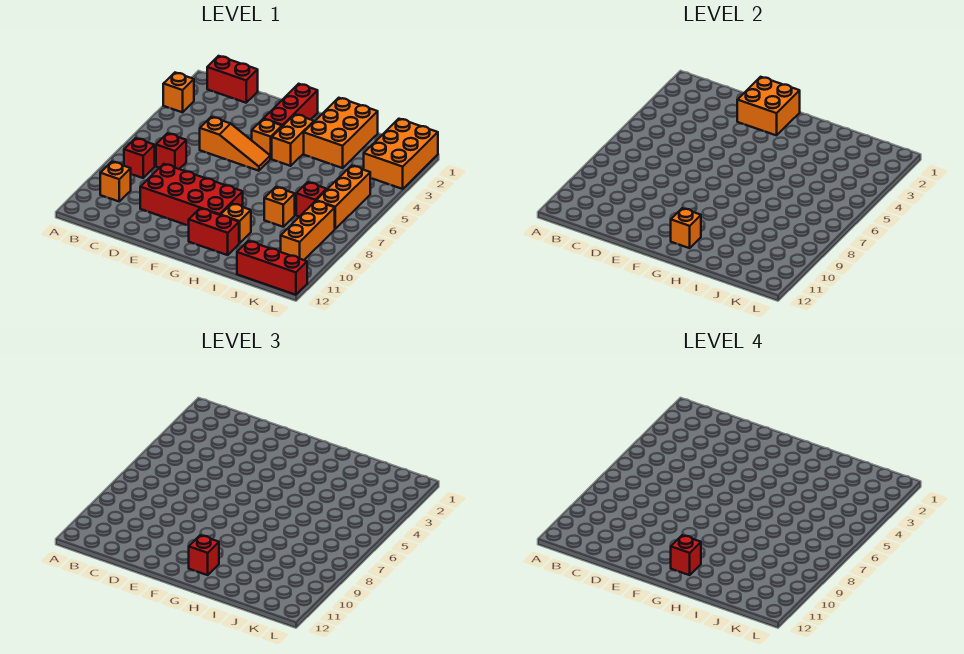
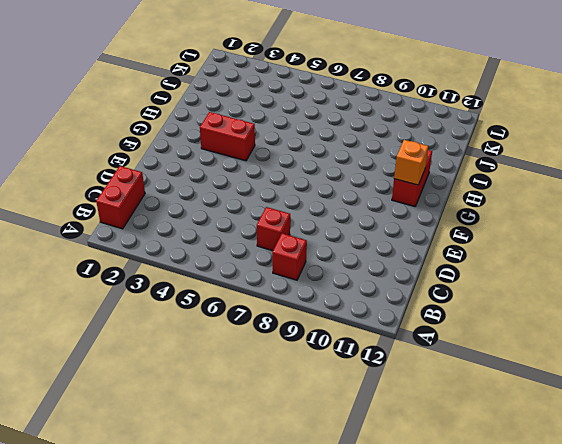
red brick G3:G4 level 1 -> orange brick G3:G4 level 1
none -> orange brick A3 level 1
none -> orange brick B10 level 1
none -> orange slope D5:F5 level 1 top D

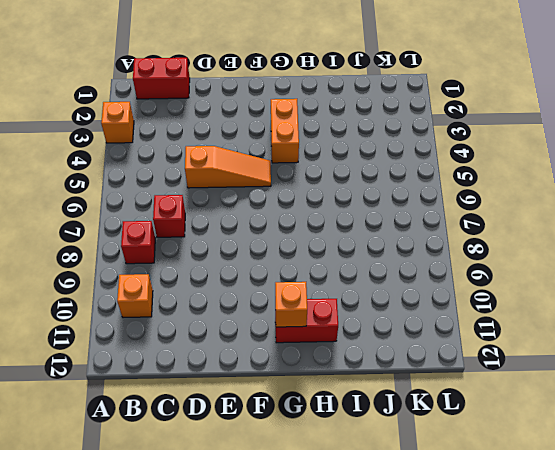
none -> red brick D9:G10 level 1
none -> red brick F1:F3 level 1
none -> orange brick F4 level 1

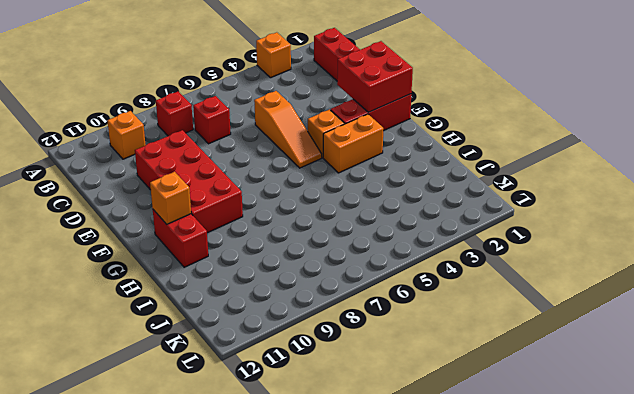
red brick E1:F2 level 2 -> orange brick E1:F2 level 2
none -> orange brick H1:I3 level 1
none -> orange brick H10 level 1
none -> orange brick I8 level 1

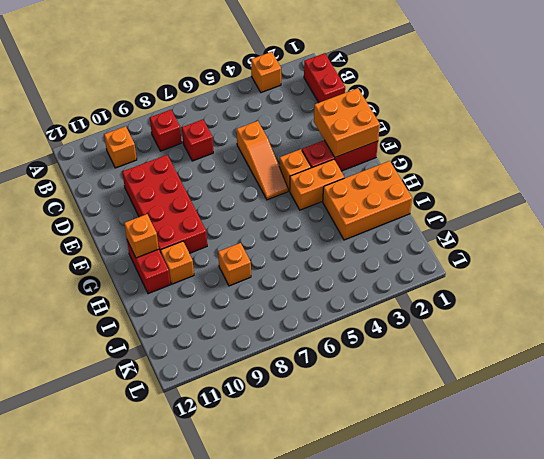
none -> red brick J7 level 1
none -> red brick J12:L12 level 1
none -> orange brick K1:L3 level 1

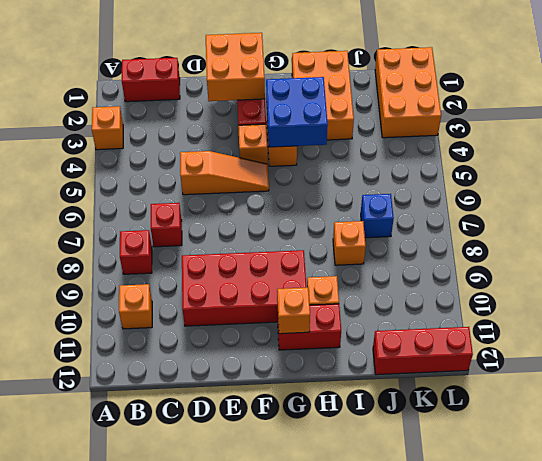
blue brick G3:H4 level 2 -> none
blue brick J7 level 1 -> red brick J7 level 1
none -> orange brick K5:K7 level 1
none -> orange brick K8:K10 level 1
none -> red brick G11 level 3

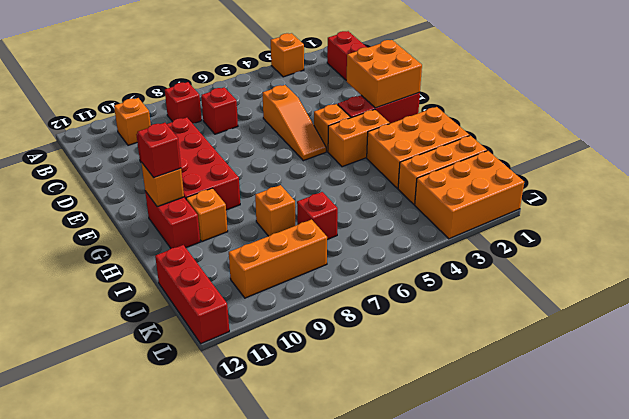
orange brick J1:J3 level 1 -> orange brick K5:K7 level 1
none -> red brick G11 level 4

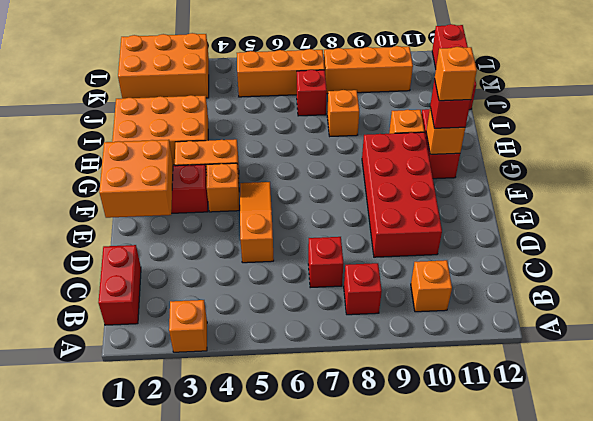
orange brick G11 level 4 -> red brick G11 level 4

